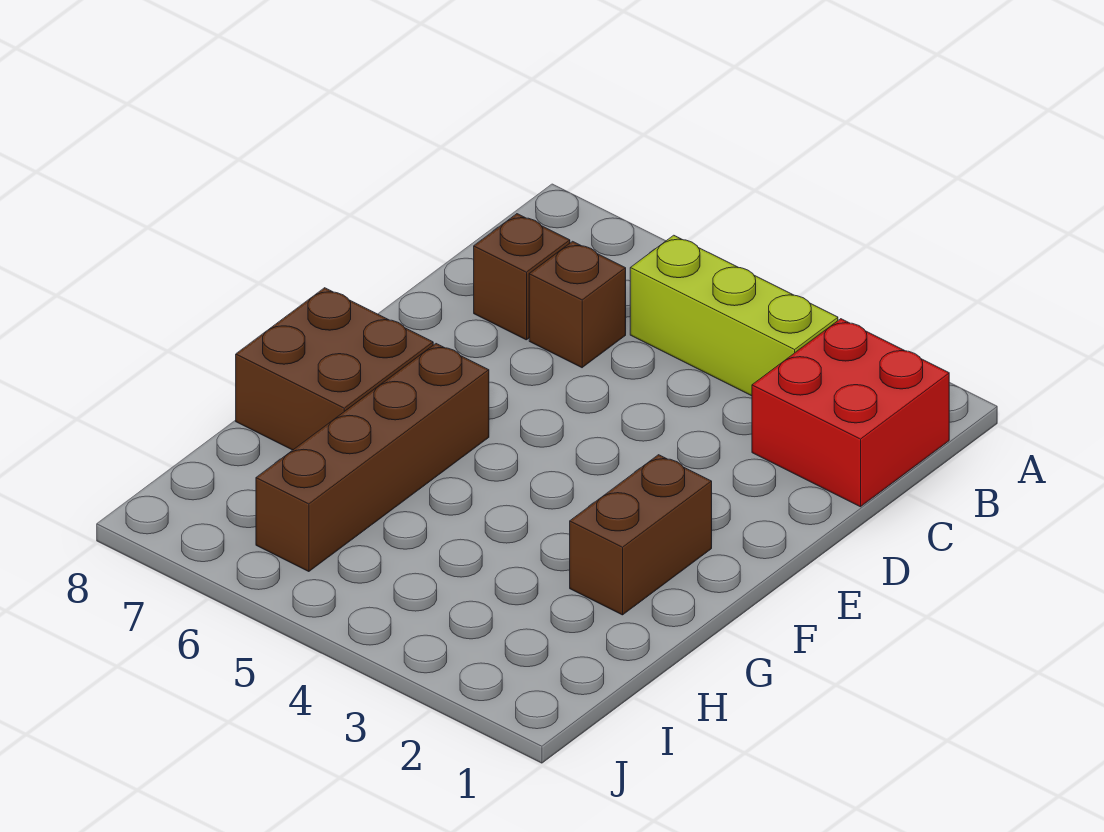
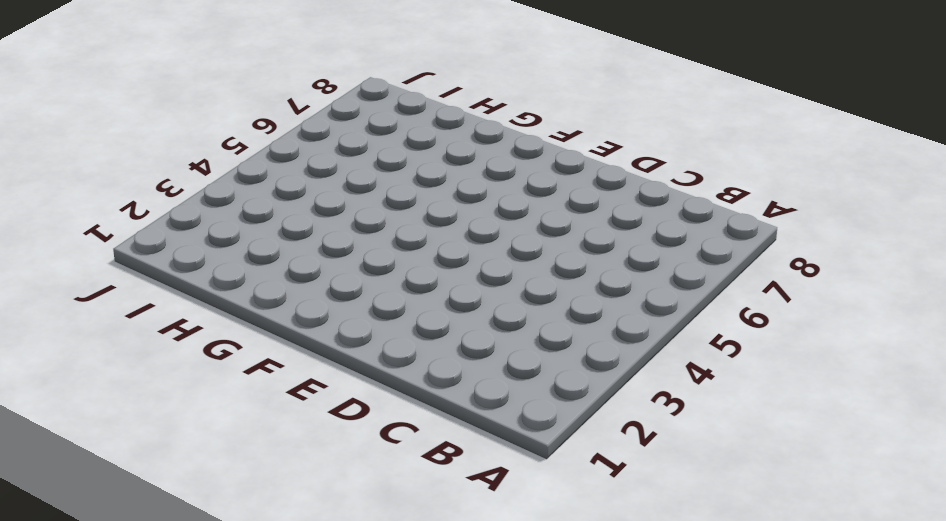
none -> red brick B1:C2 level 1
none -> lime brick B3:B5 level 1

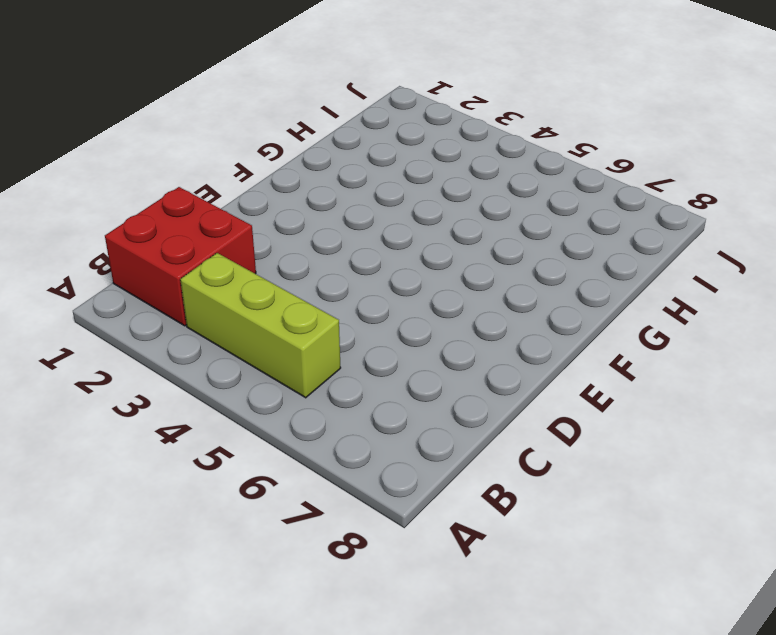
none -> brown brick C6 level 1
none -> brown brick C7 level 1

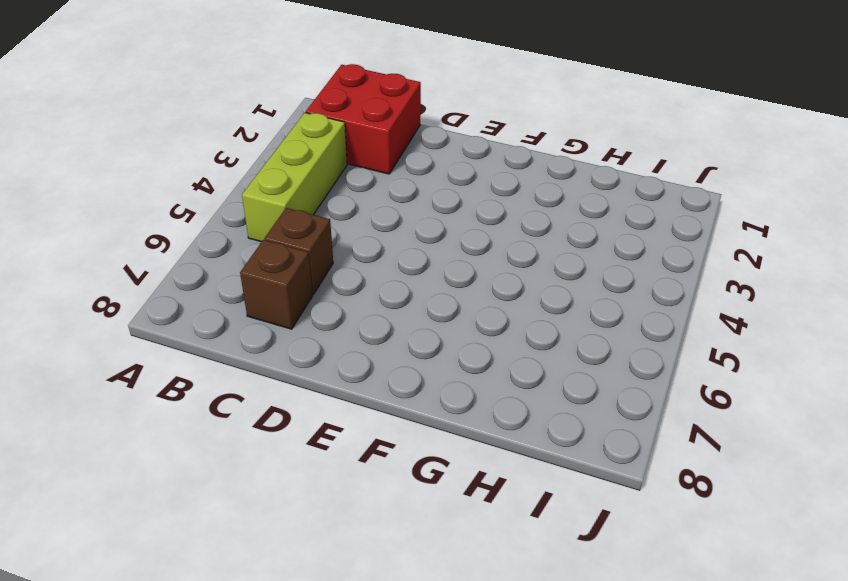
none -> brown brick F2:G2 level 1
none -> brown brick F6:I6 level 1

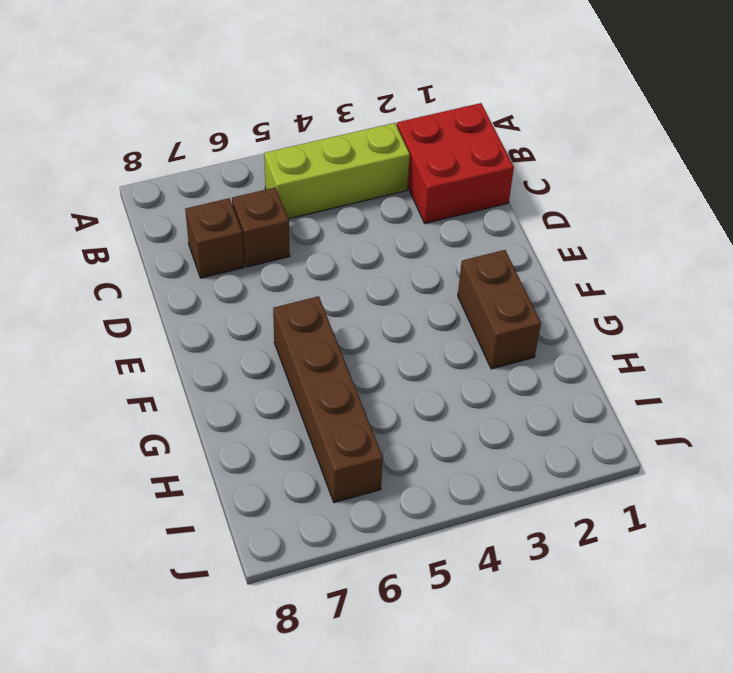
none -> brown brick F7:G8 level 1

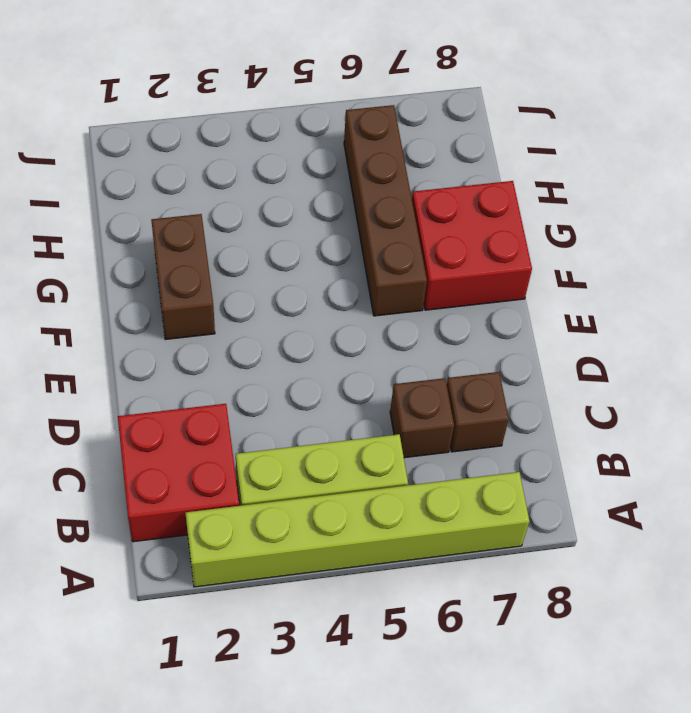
lime brick A2:A7 level 1 -> none
red brick F7:G8 level 1 -> brown brick F7:G8 level 1

